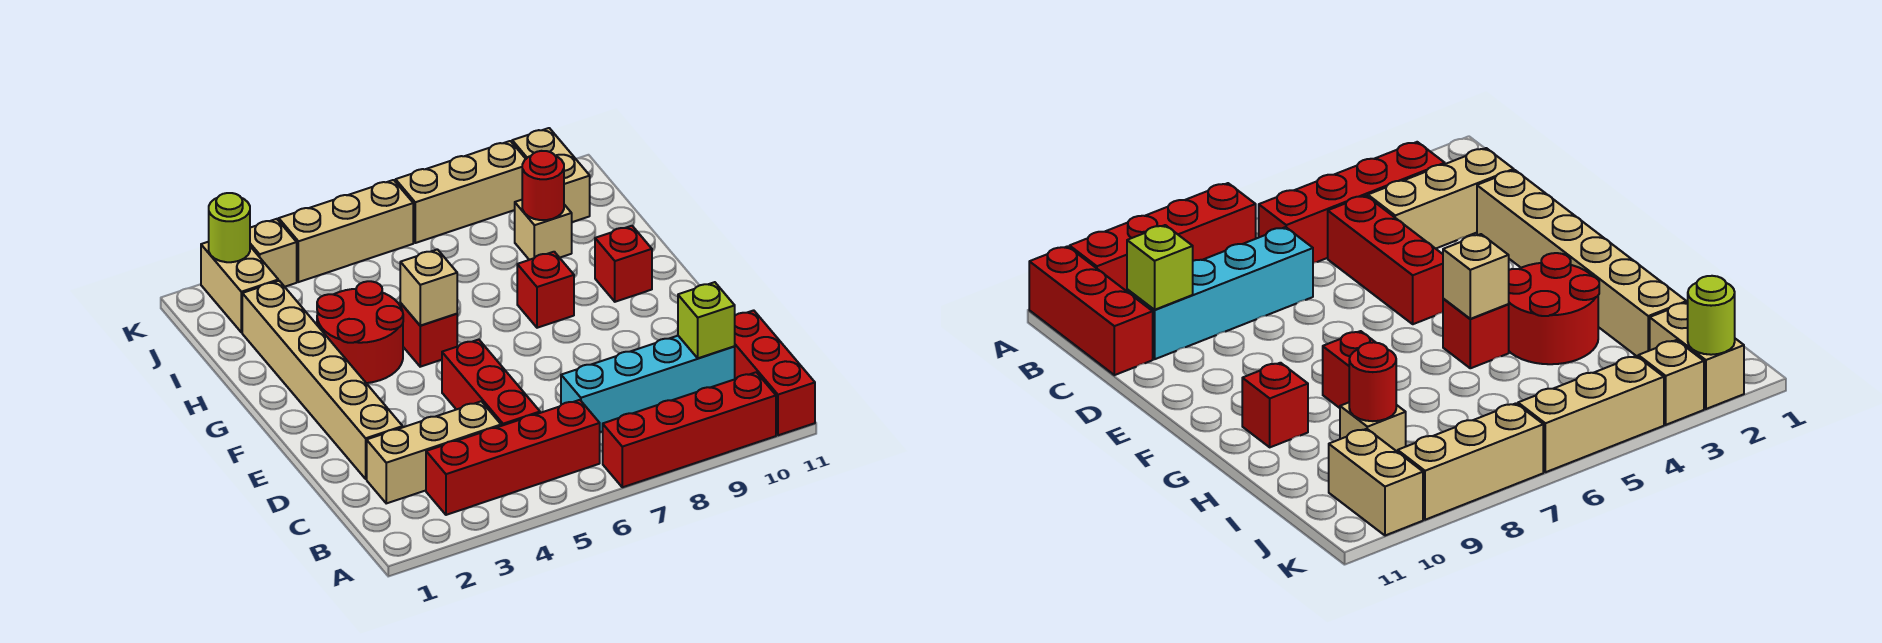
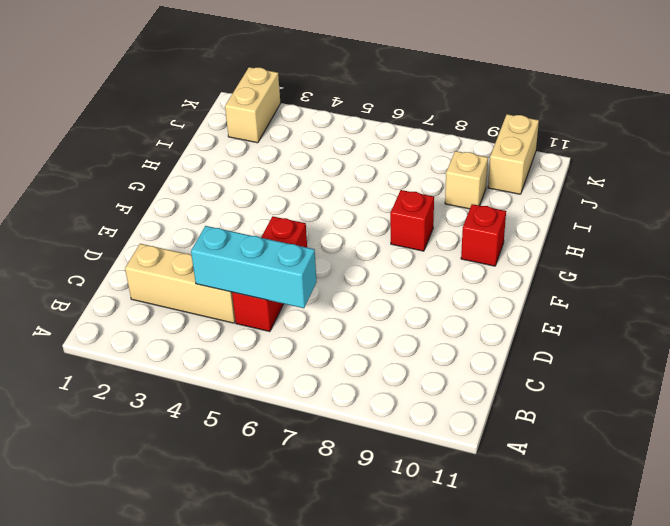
cyan brick C4:C6 level 2 -> none
none -> red brick A7:A10 level 1
none -> red brick A11:C11 level 1
none -> red brick B3:B6 level 1

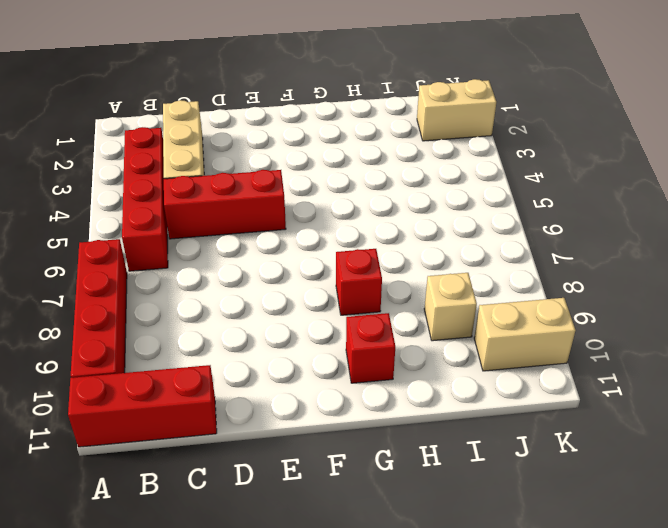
none -> cyan brick C7:C10 level 1
none -> tan brick D2:I2 level 1
none -> red round brick G3:H4 level 1

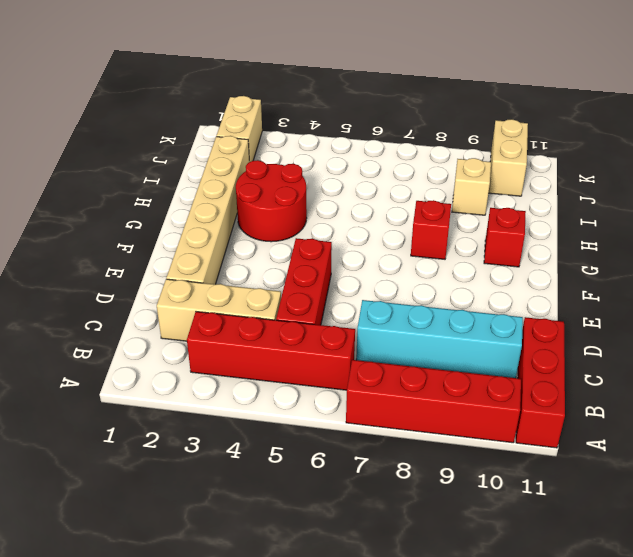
none -> red brick G5 level 1
none -> tan brick K3 level 1
none -> tan brick K4:K6 level 1

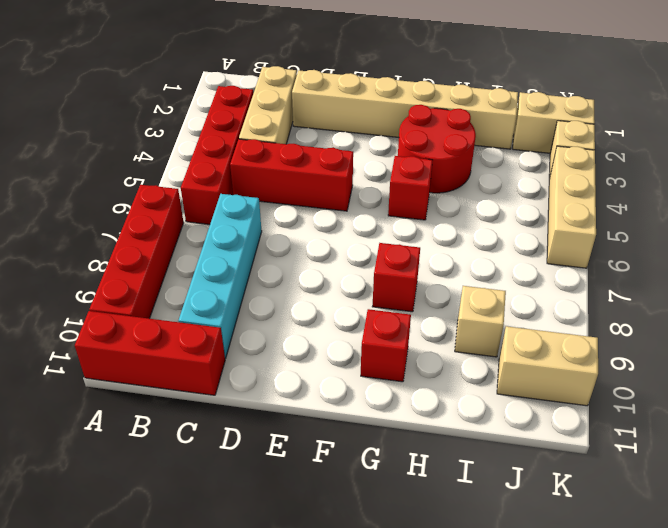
none -> tan brick K7:K9 level 1
none -> lime brick C10 level 2
none -> tan brick G5 level 2

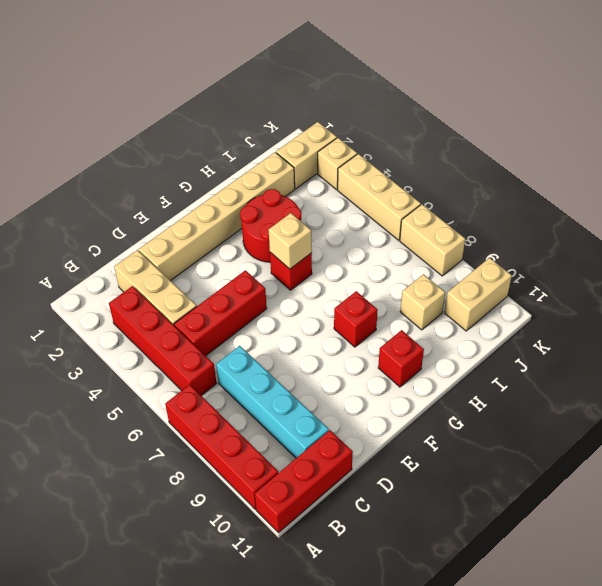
tan brick K7:K8 level 1 -> tan brick K7:K9 level 1
none -> lime brick C10 level 2
none -> red round brick I9 level 2
none -> lime round brick K2 level 2

